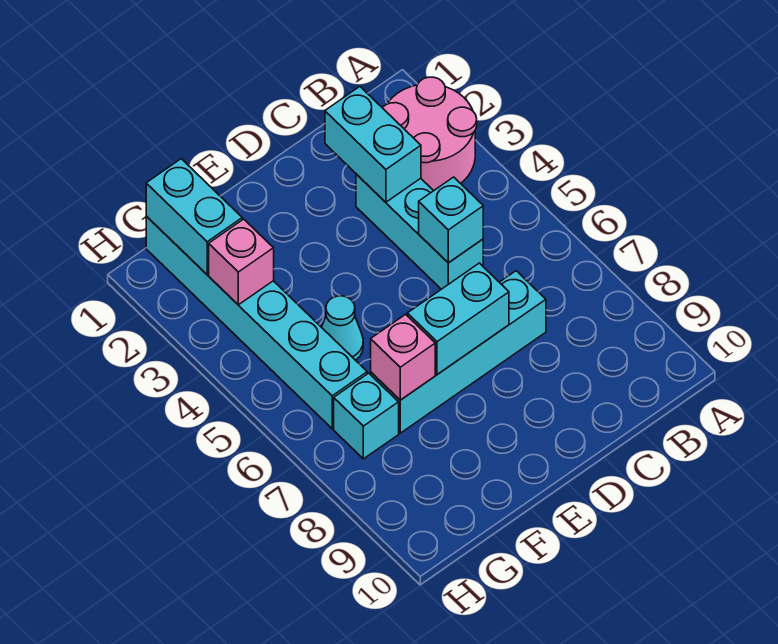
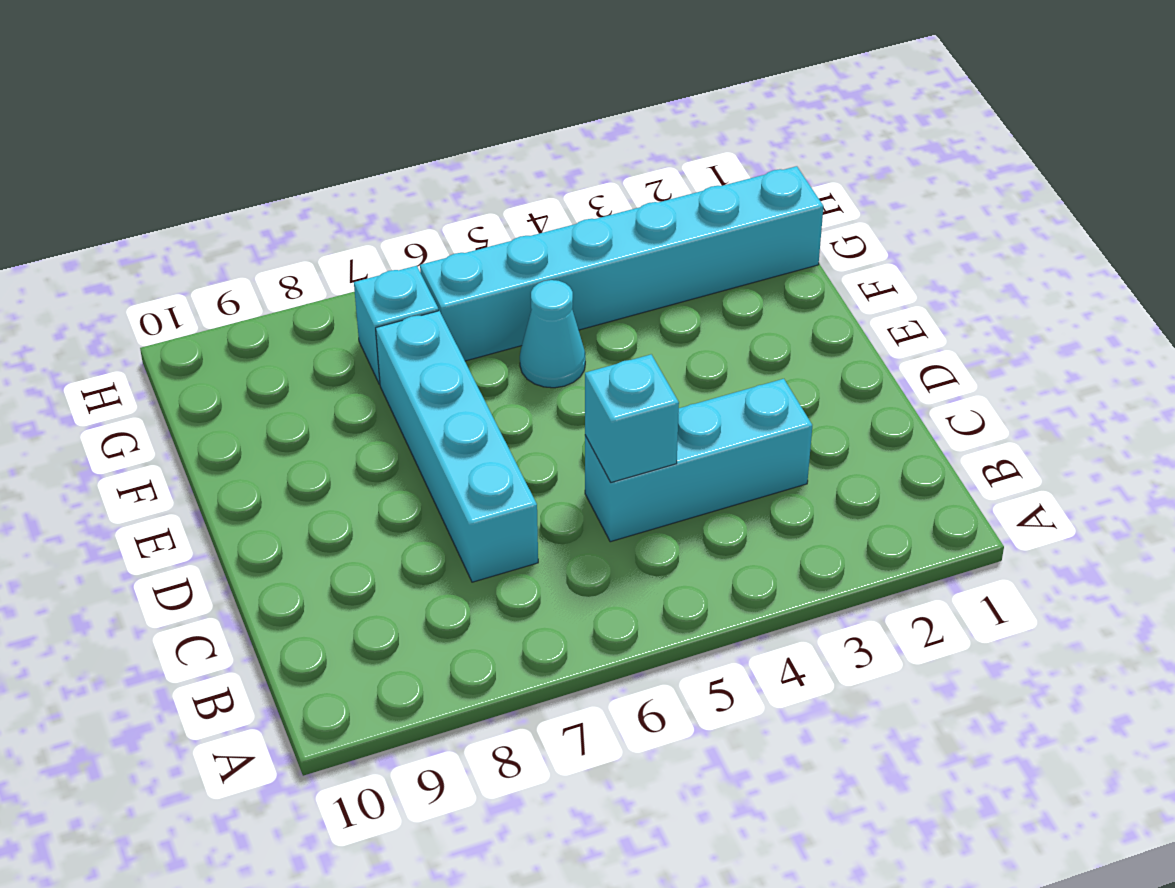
none -> pink round brick A2:B3 level 1
none -> cyan brick C2:C3 level 2
none -> cyan brick D7:E7 level 2

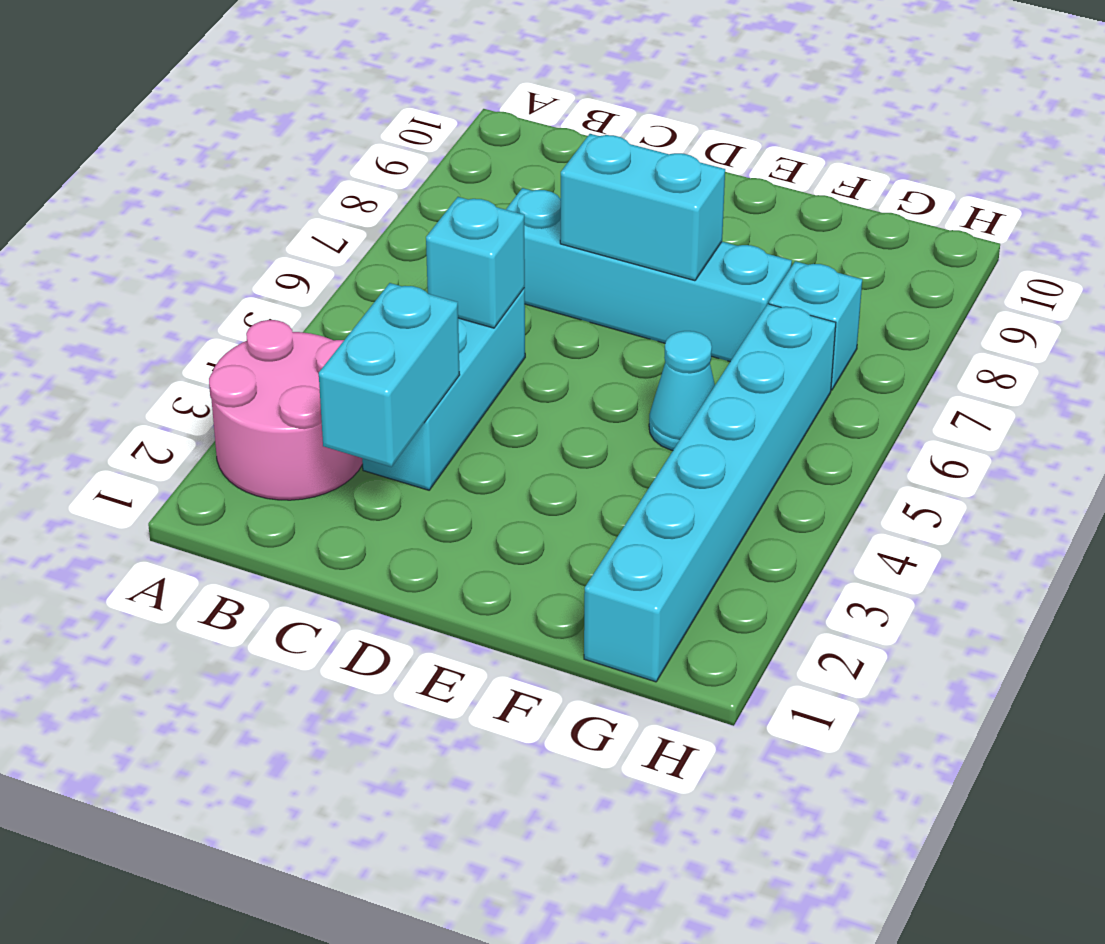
none -> pink brick F7 level 2
none -> cyan brick G1:G2 level 2
none -> pink brick G3 level 2

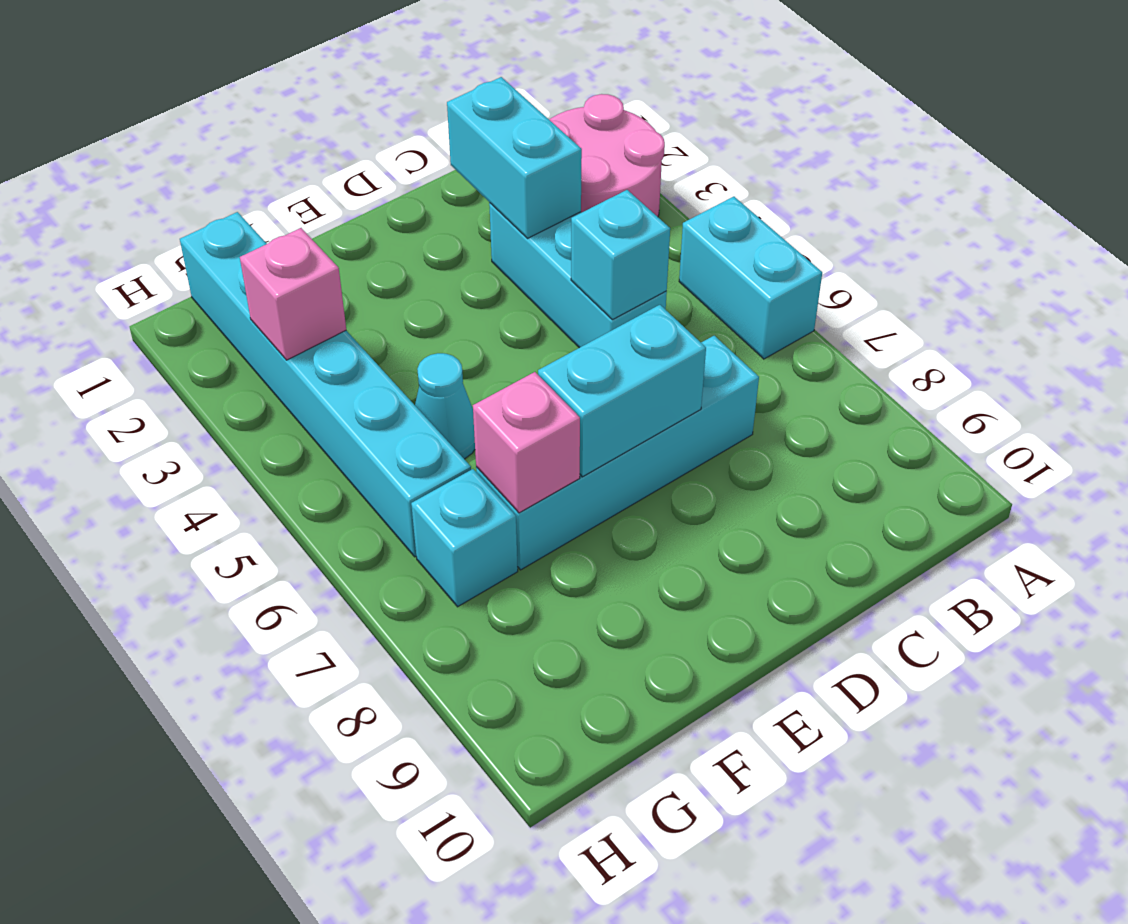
cyan brick A5:A6 level 1 -> cyan brick G1:G2 level 2

